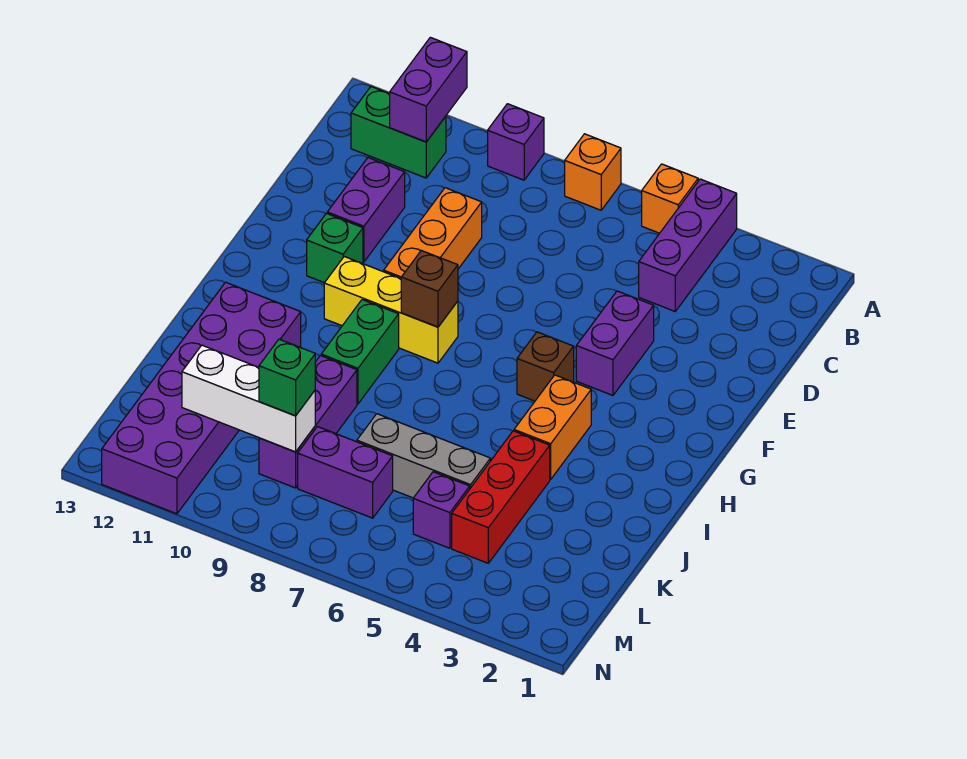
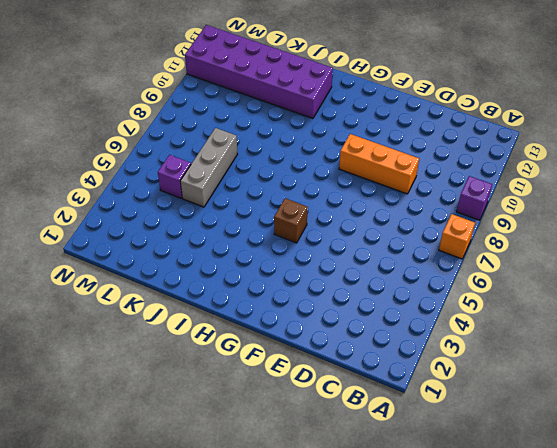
none -> purple brick A4:C4 level 1
none -> orange brick A5 level 1
none -> green brick B11:B12 level 1

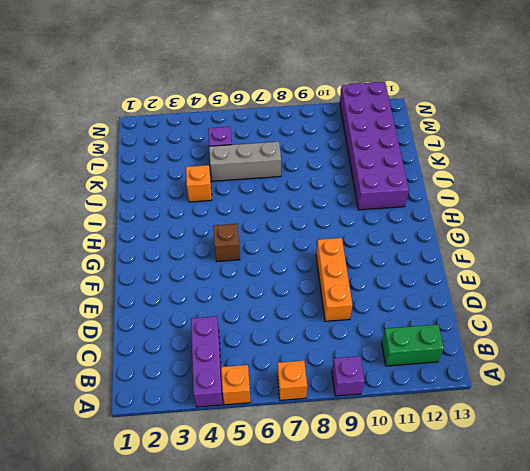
orange brick J4 level 1 -> red brick J4:L4 level 1
none -> purple brick D11:E11 level 1
none -> purple brick E4:F4 level 1
none -> green brick F11 level 1

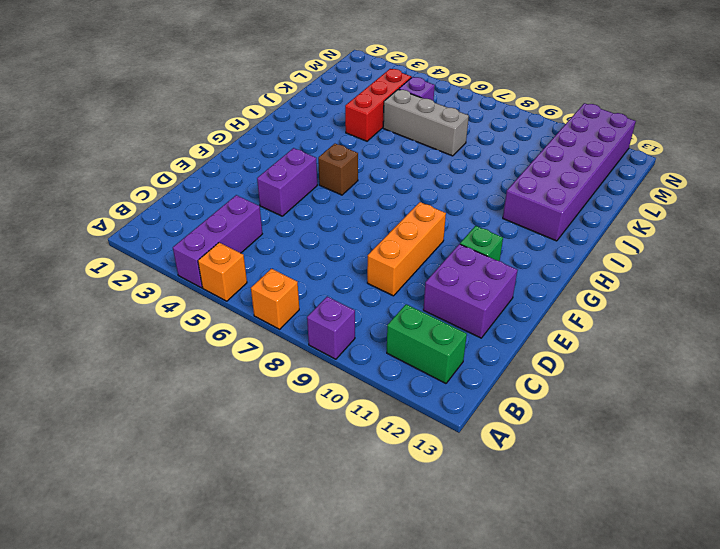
purple brick D11:E12 level 1 -> purple brick D11:E11 level 1
none -> yellow brick G8:G10 level 1
none -> orange brick H4:I4 level 1
none -> green brick H9:I9 level 1

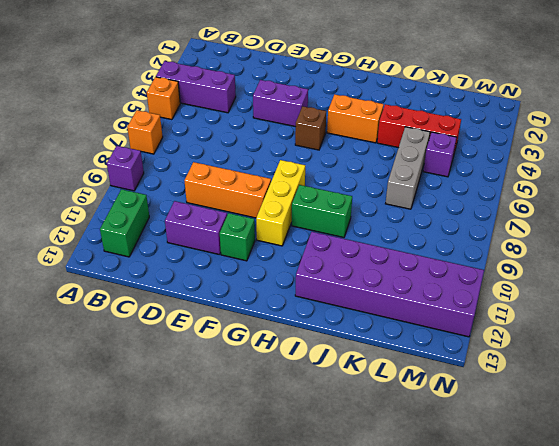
none -> purple brick J9:L9 level 1
none -> purple brick L7:L8 level 1
none -> purple brick A11:B11 level 2

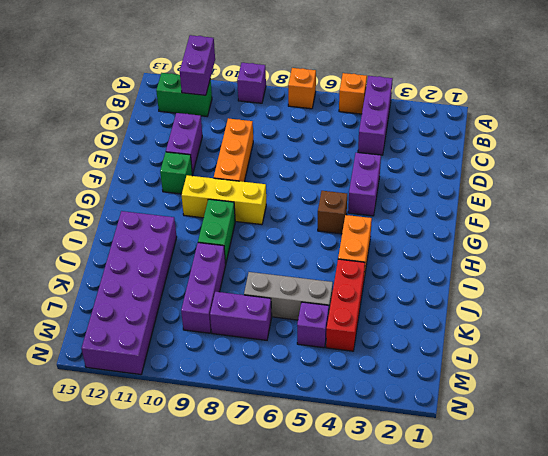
none -> brown brick G8 level 2
none -> white brick L9:L11 level 2
none -> green brick L9 level 3

